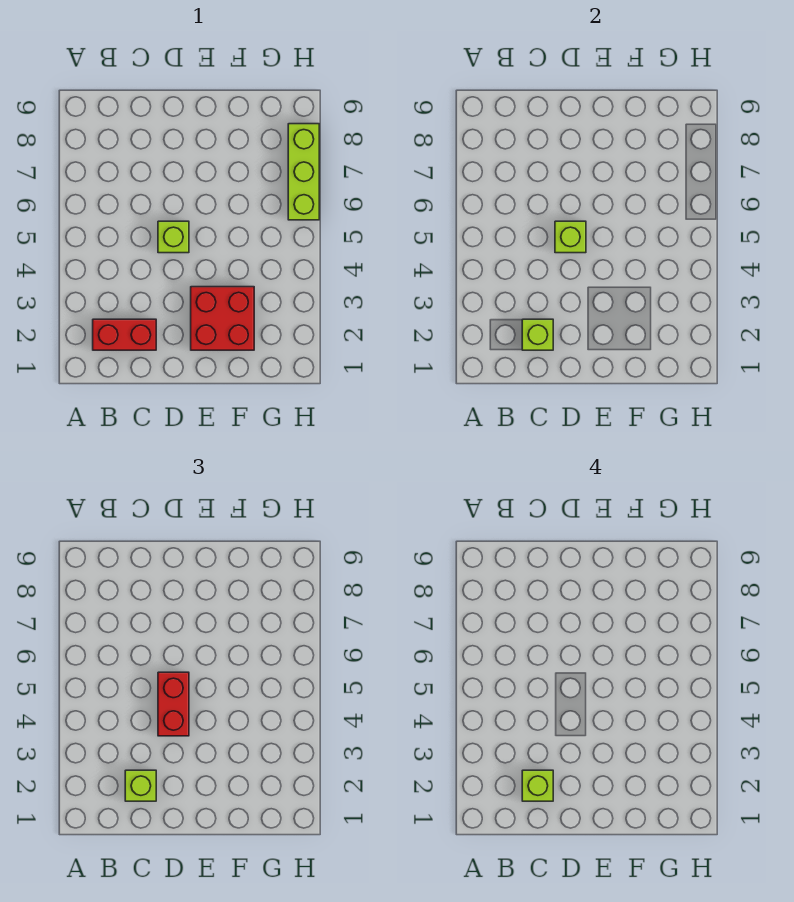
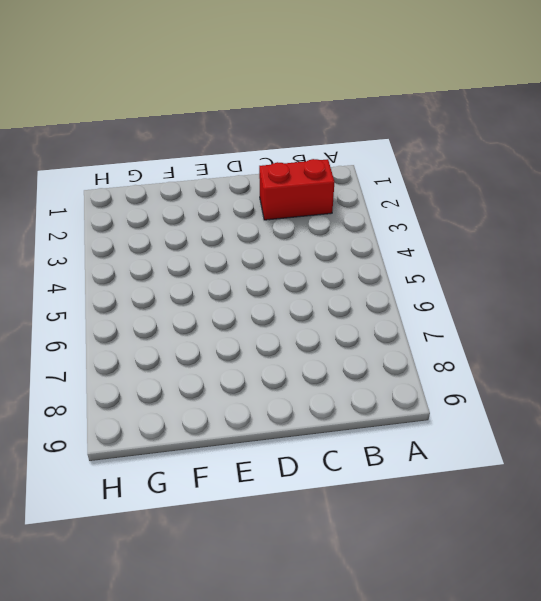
none -> lime brick D5 level 1
none -> red brick E2:F3 level 1

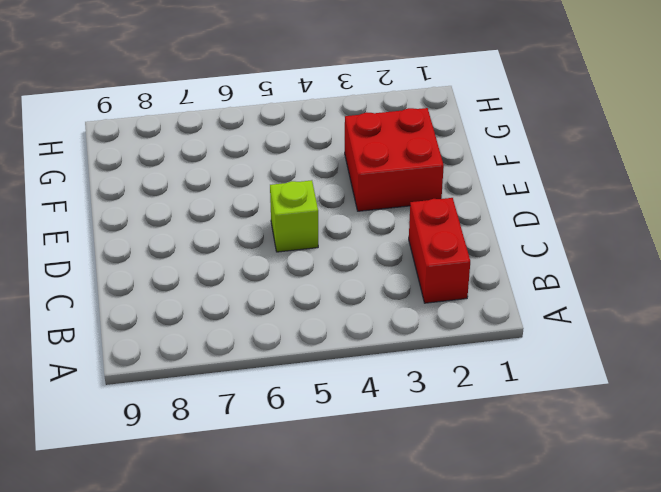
none -> lime brick H6:H8 level 1
none -> lime brick C2 level 2

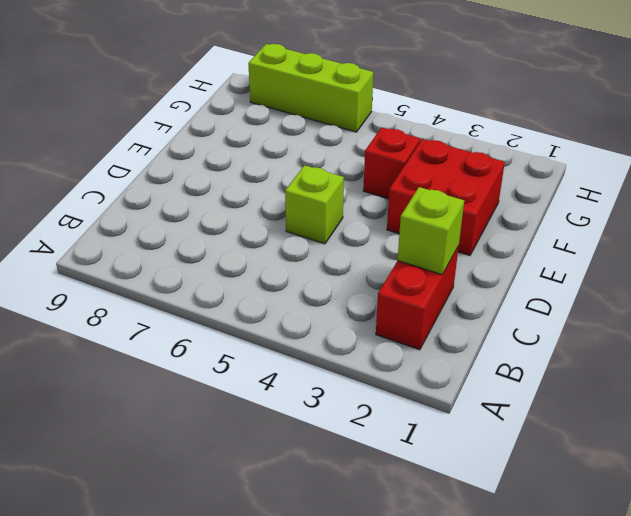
red brick F4 level 1 -> none
none -> lime brick D5 level 2
none -> lime brick C2 level 3

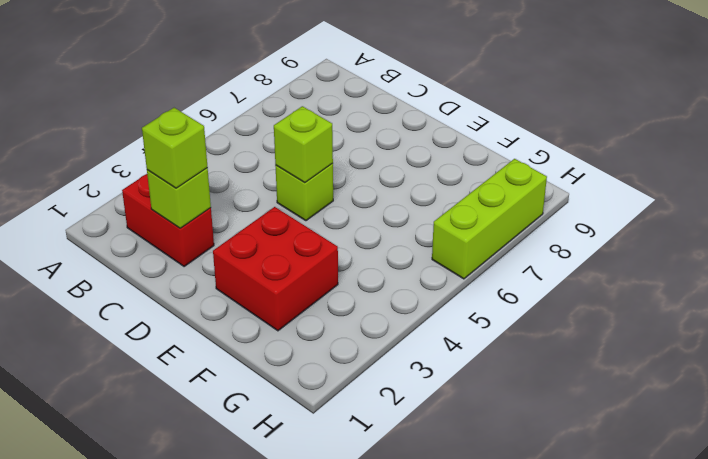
none -> red brick D4:D5 level 3
none -> lime brick C2 level 4

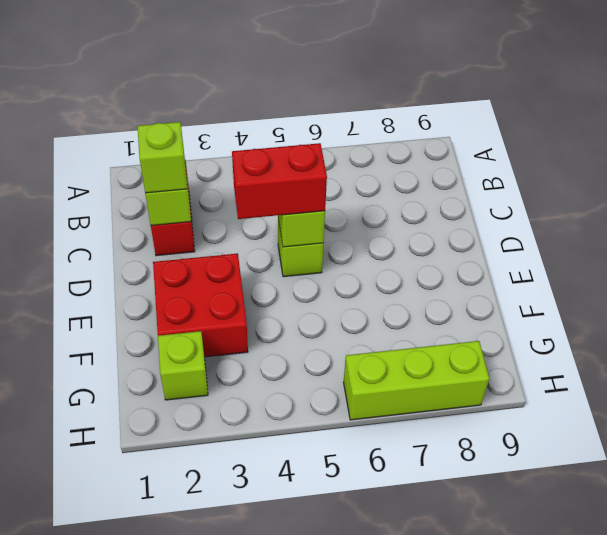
lime brick G2 level 1 -> lime brick C2 level 4

